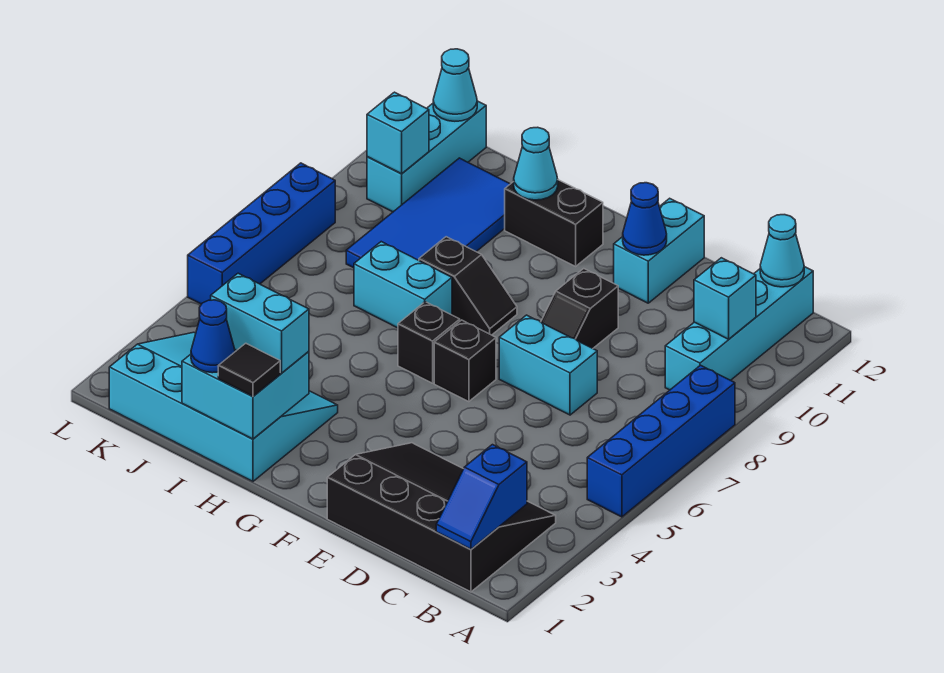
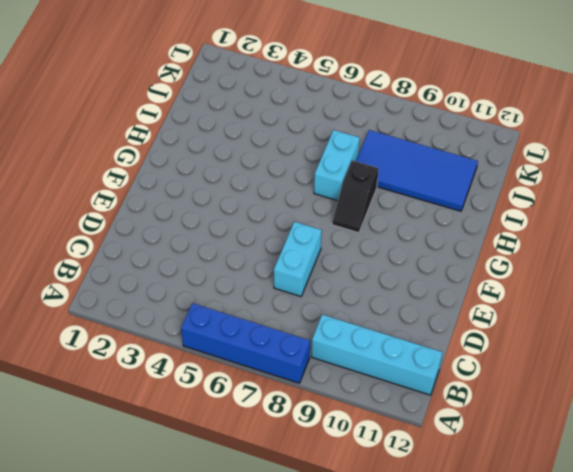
none -> black slope B1:E3 level 1 top 1
none -> black slope E8:E9 level 1 top 9
none -> cyan brick E11:E12 level 1

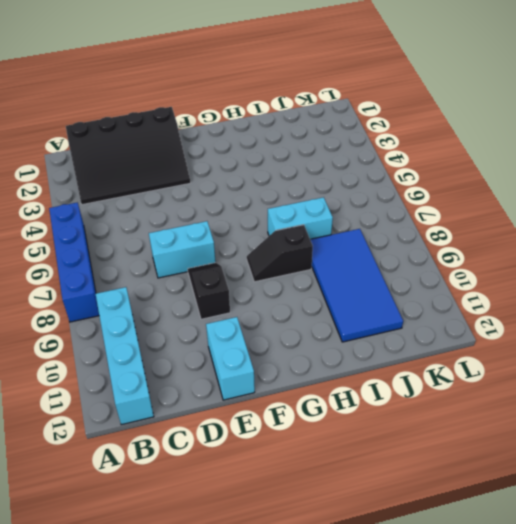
none -> black brick F6 level 1
none -> black brick G6 level 1
none -> black brick G11:H11 level 1

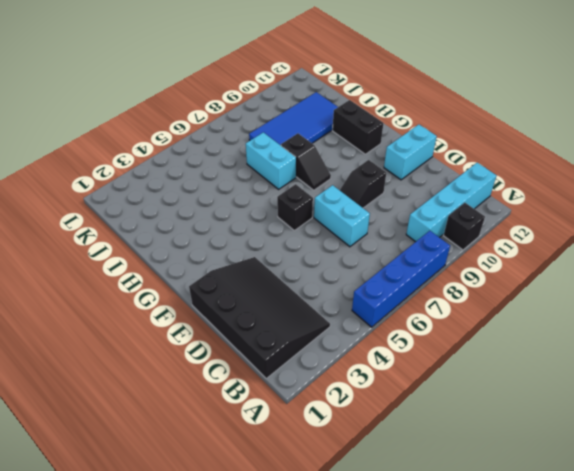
black brick A10 level 1 -> black brick G6 level 1
none -> cyan slope H1:K3 level 1 top 1
none -> cyan brick K10:K12 level 1
none -> blue brick L5:L8 level 1

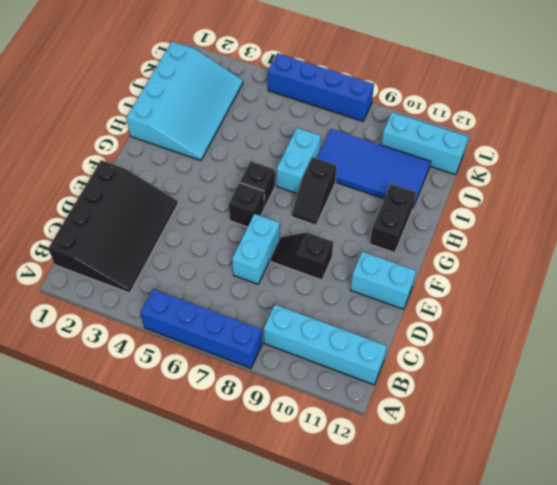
none -> blue slope B1:B2 level 2 top 2
none -> cyan brick B10 level 2
none -> cyan cone B12 level 2

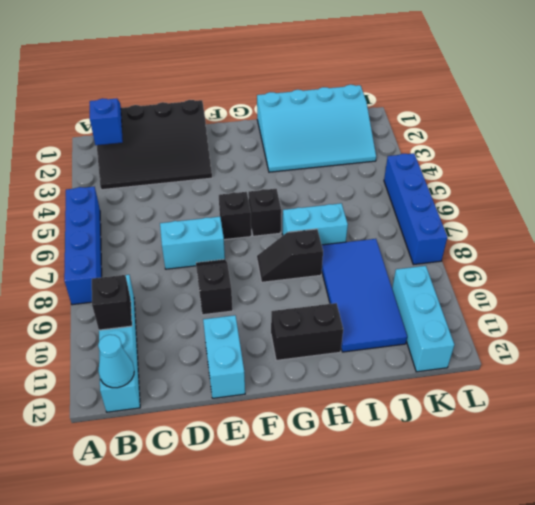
black brick B10 level 2 -> cyan brick B10 level 2
none -> blue cone E11 level 2
none -> cyan brick H1:I2 level 2
none -> cyan cone H11 level 2

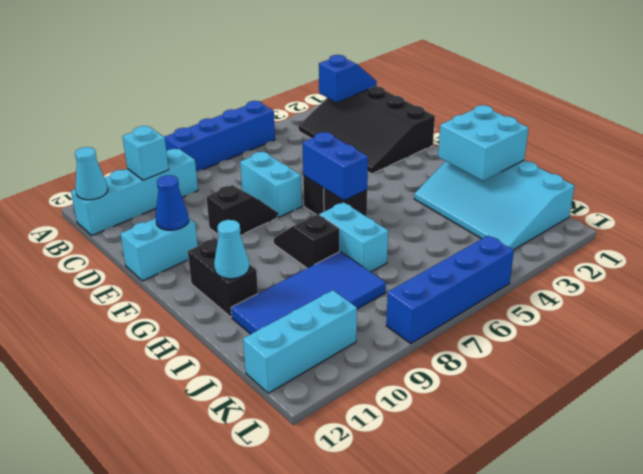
blue brick F6:G6 level 2 -> none
none -> cyan brick K10 level 2
none -> cyan cone K12 level 2
none -> black tile H1 level 3

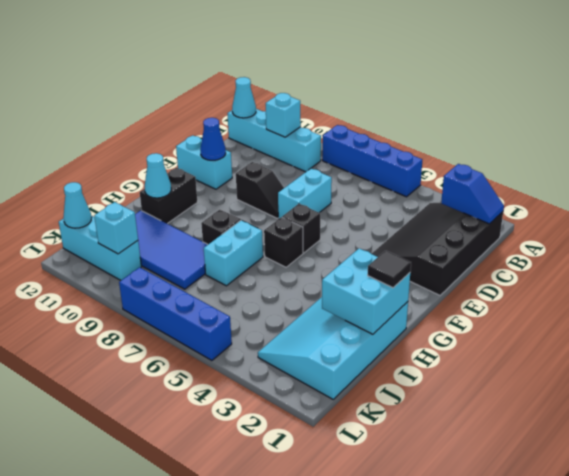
none -> cyan brick H2:I2 level 3
none -> blue cone I1 level 3

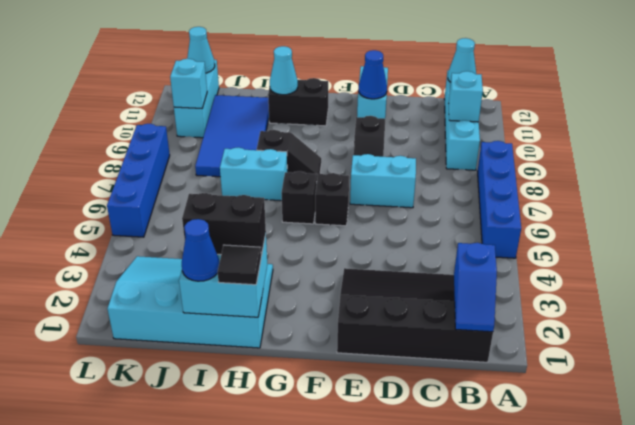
black brick H2:I2 level 3 -> cyan brick H2:I2 level 3

